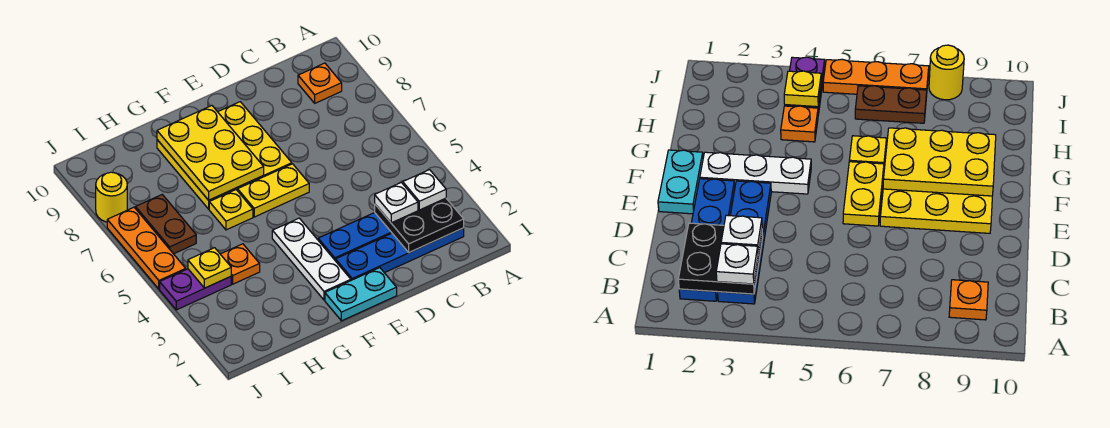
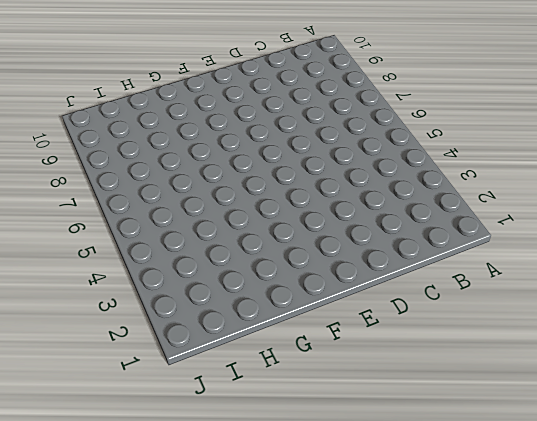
none -> blue plate B2:E2 level 1
none -> blue plate B3:E3 level 1
none -> orange plate B9 level 1

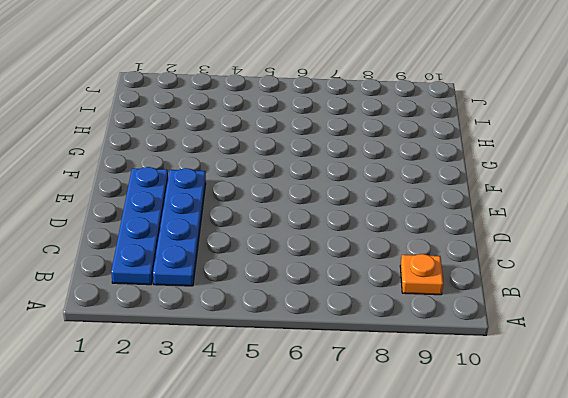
none -> cyan plate E1:F1 level 1
none -> yellow plate E6:F6 level 1
none -> yellow plate E7:G9 level 1

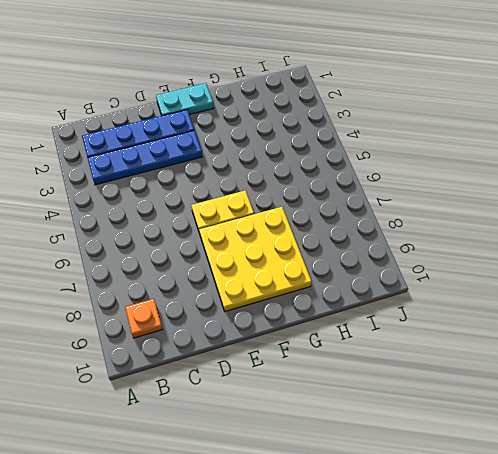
none -> white plate F2:F4 level 1
none -> yellow plate G6 level 1
none -> orange plate H4 level 1

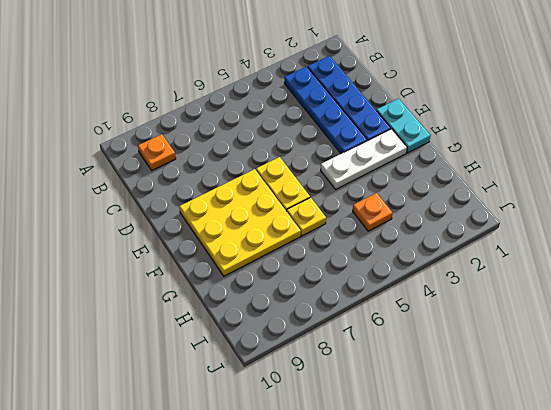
none -> purple plate I4:J4 level 1
none -> brown plate I6:I7 level 1
none -> orange plate J5:J7 level 1

